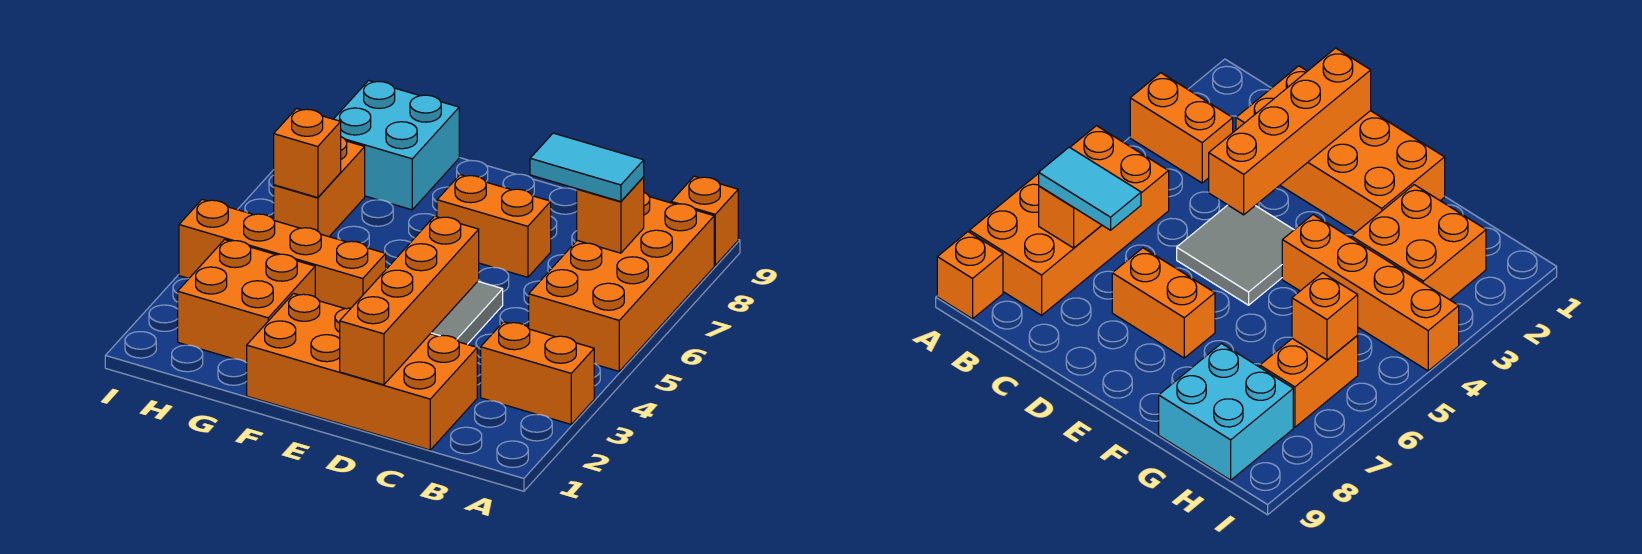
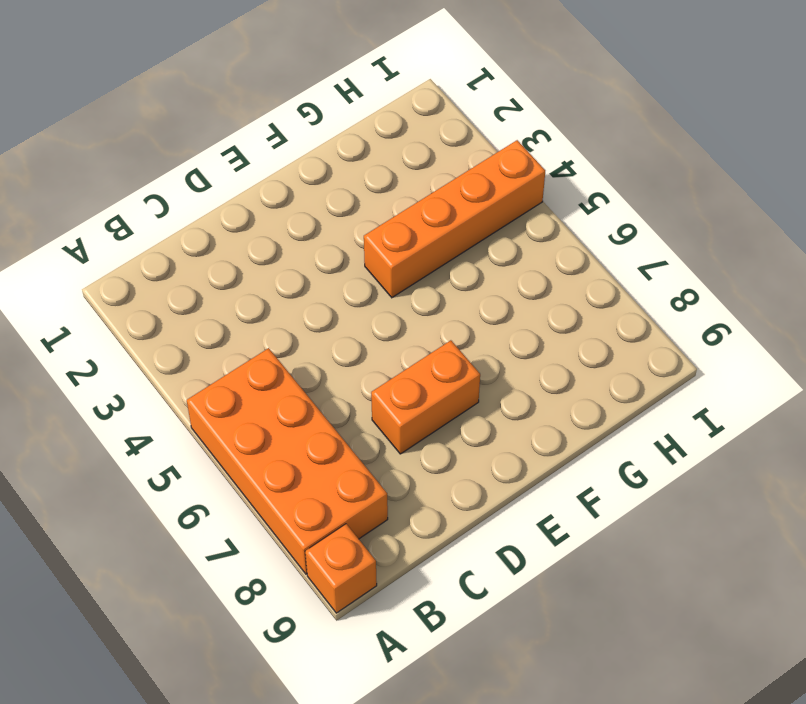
none -> orange brick A3:B3 level 1
none -> orange brick C1:F2 level 1
none -> grey tile D4:E5 level 1

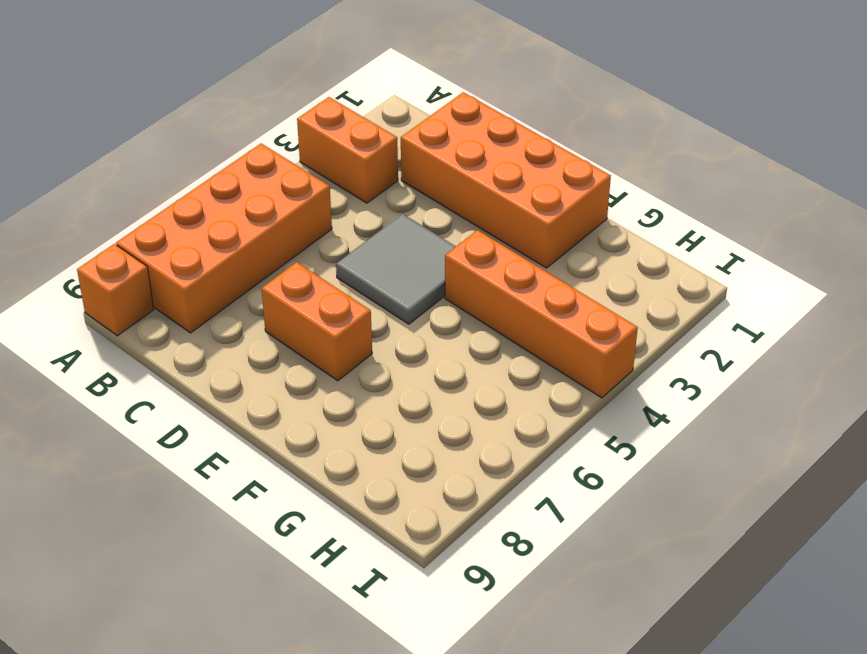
none -> orange brick G2:H3 level 1
none -> cyan brick G8:H9 level 1
none -> orange brick H6:H7 level 1

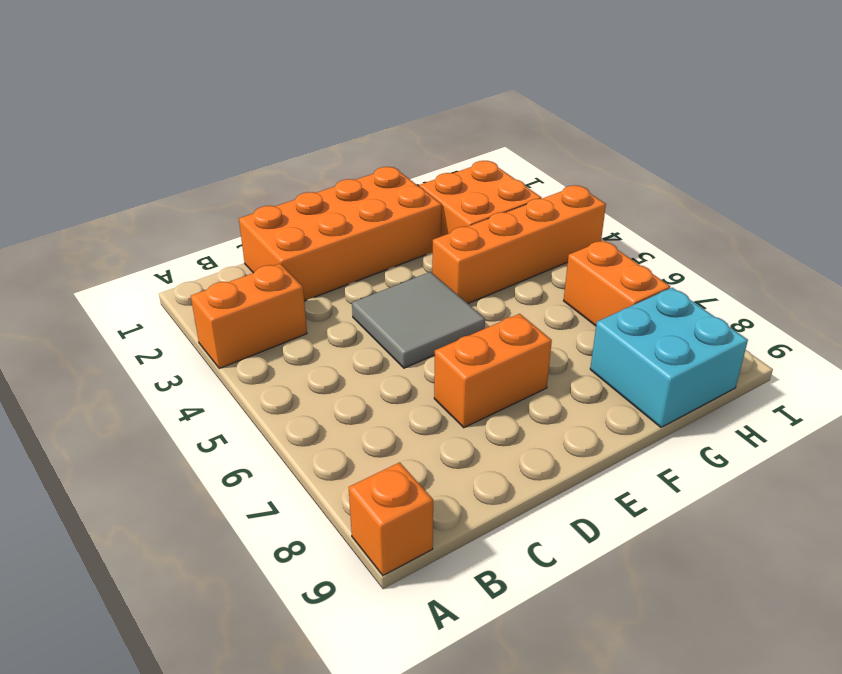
none -> orange brick A5:B8 level 1
none -> orange brick B7 level 2
none -> orange brick D1:D4 level 2

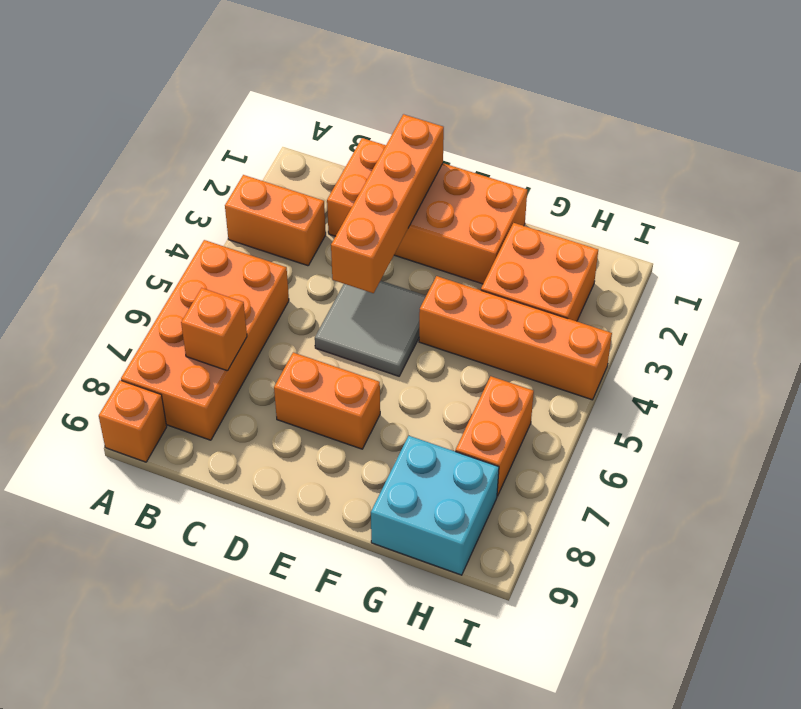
none -> orange brick H6 level 2
none -> cyan tile B7:C7 level 3

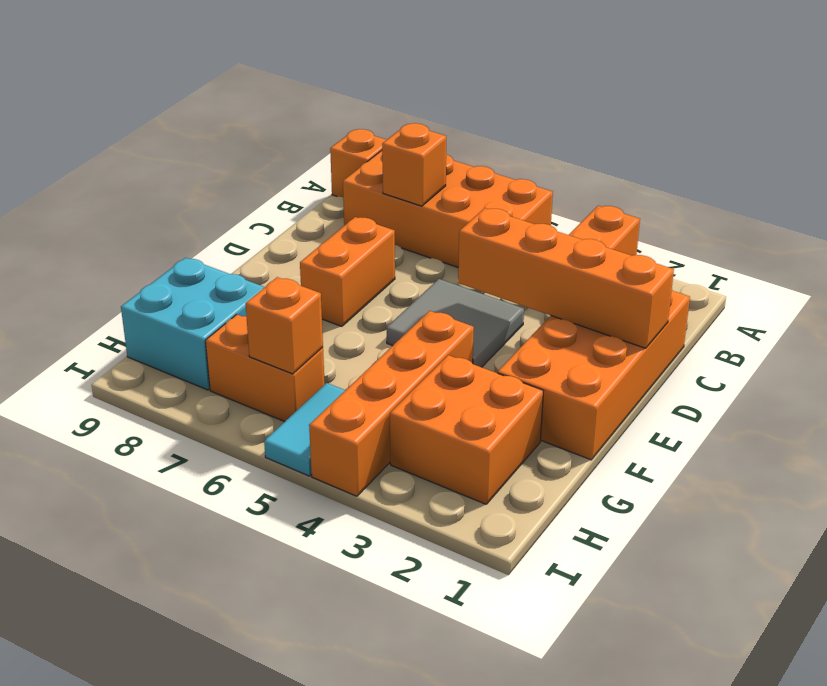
cyan tile H5:I5 level 1 -> cyan tile B7:C7 level 3

